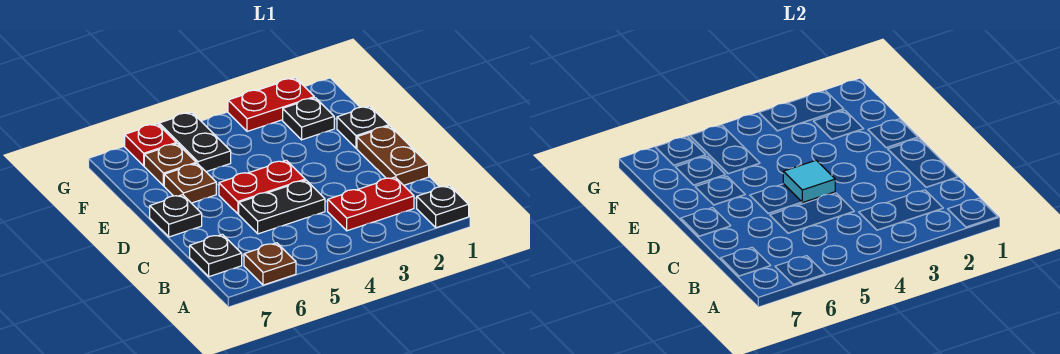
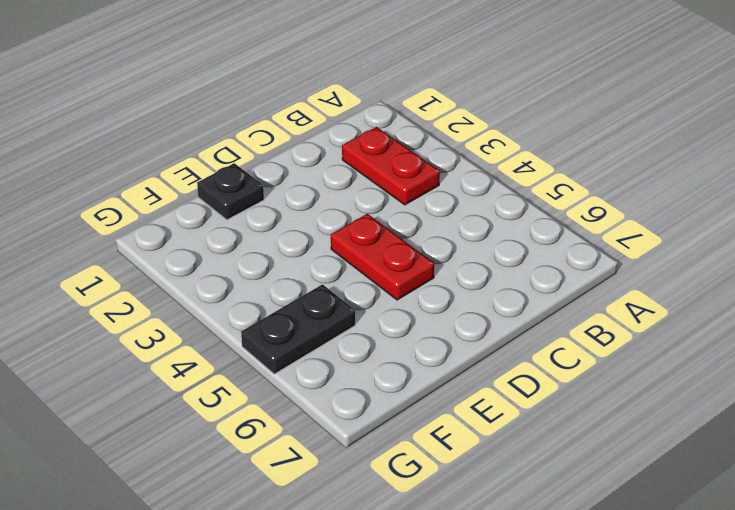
none -> black plate A1 level 1
none -> brown plate A6 level 1
none -> black plate B7 level 1

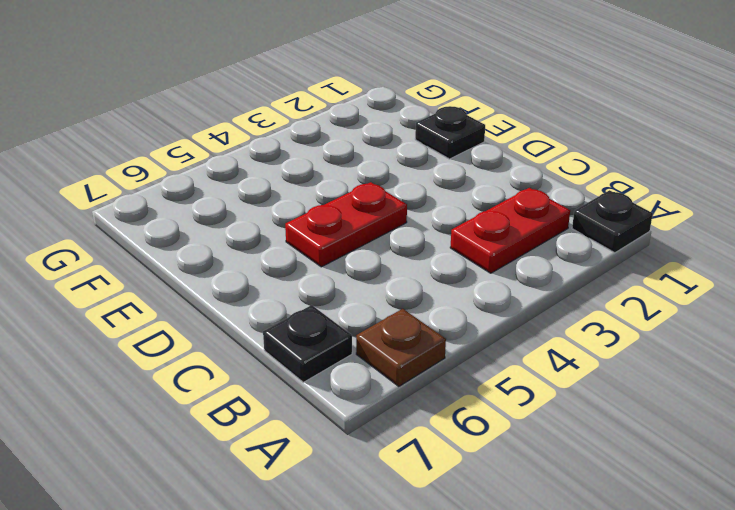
none -> brown plate C1:D1 level 1
none -> black plate C4:C5 level 1
none -> black plate D7 level 1

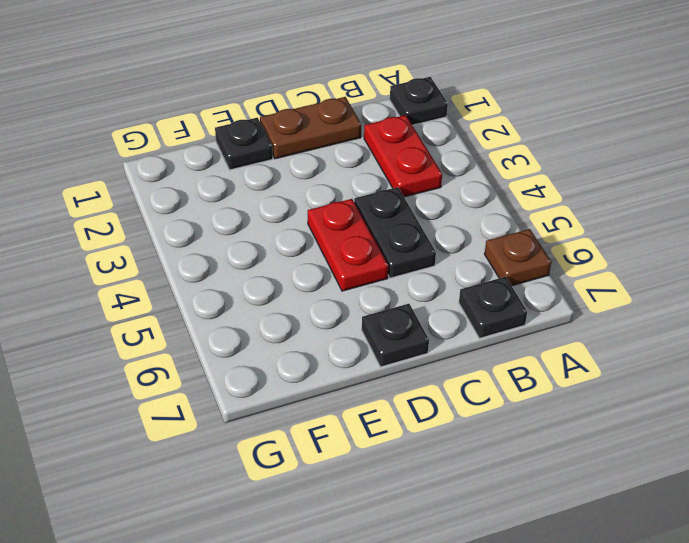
none -> brown plate E6 level 1
none -> black plate F2 level 1
none -> black plate F5:G5 level 1

